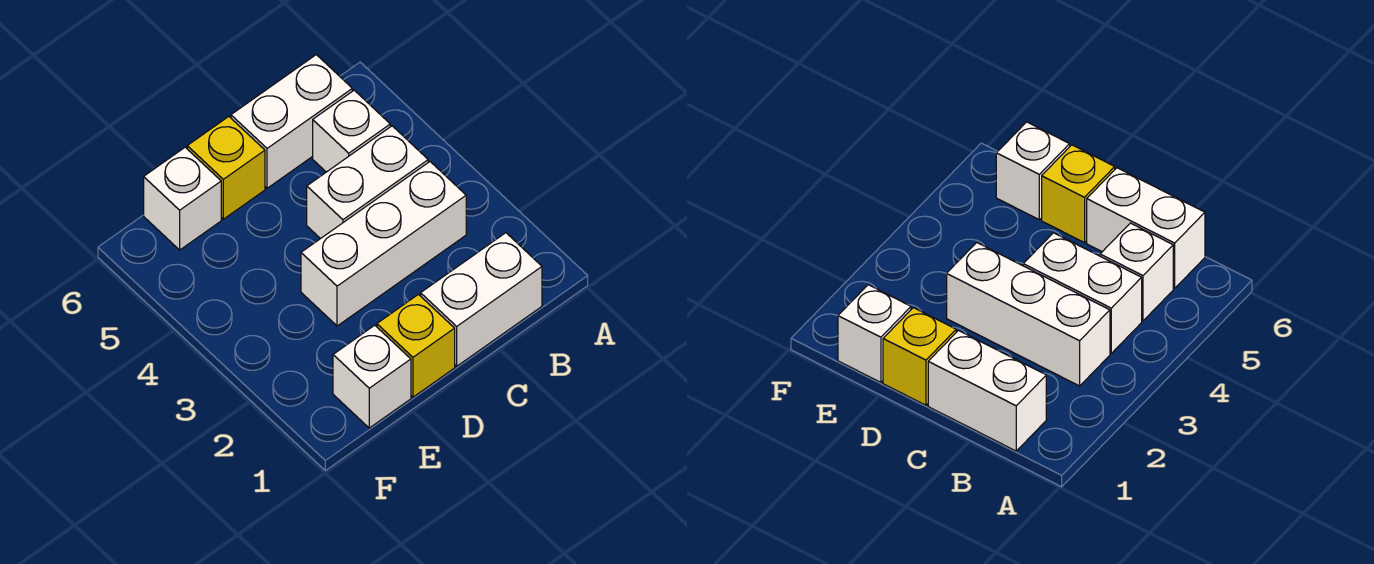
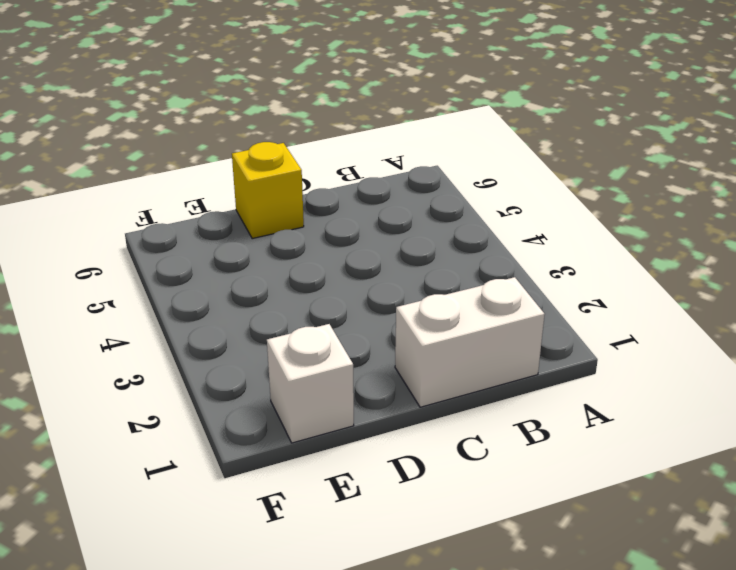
none -> white brick B3:D3 level 1
none -> white brick B4:C4 level 1

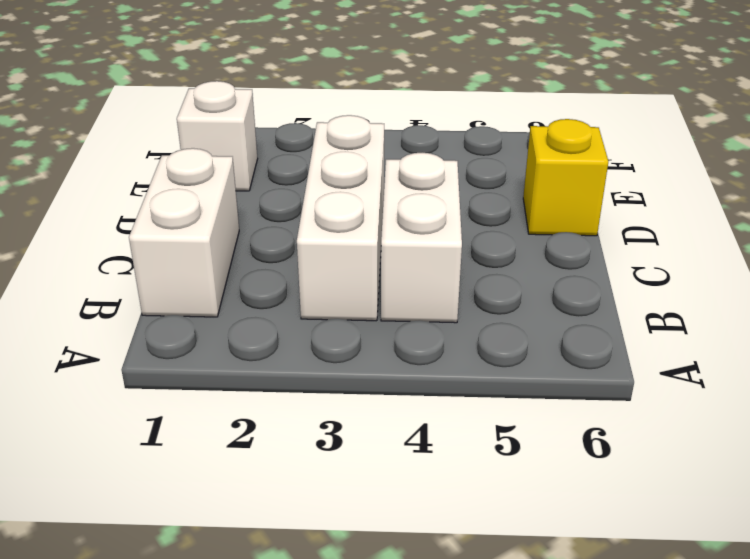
none -> white brick B5 level 1
none -> white brick B6:C6 level 1

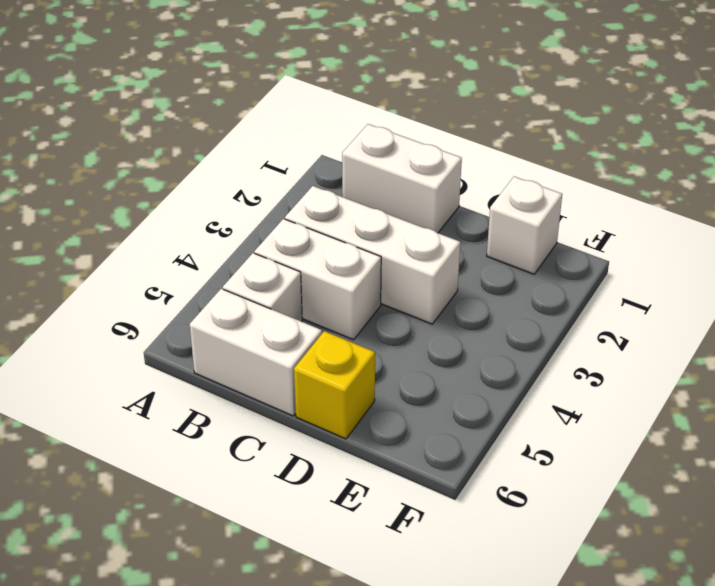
none -> yellow brick D1 level 1
none -> white brick E6 level 1

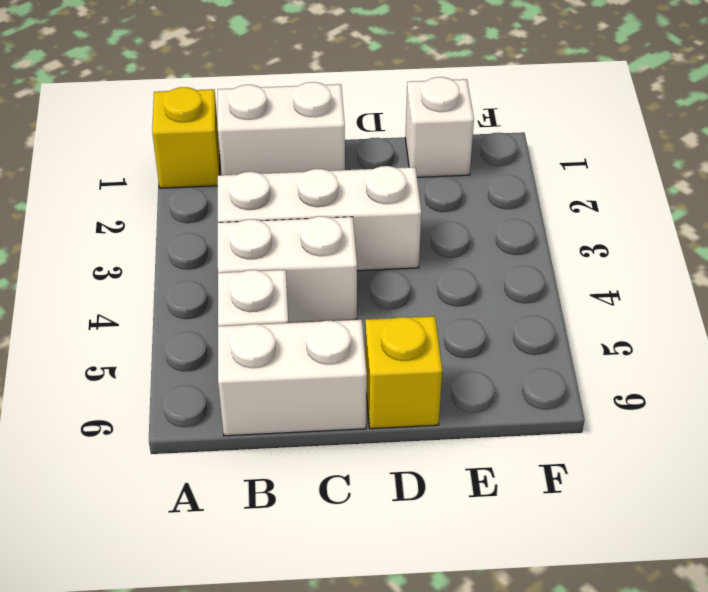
yellow brick A1 level 1 -> yellow brick D1 level 1
none -> white brick E6 level 1

